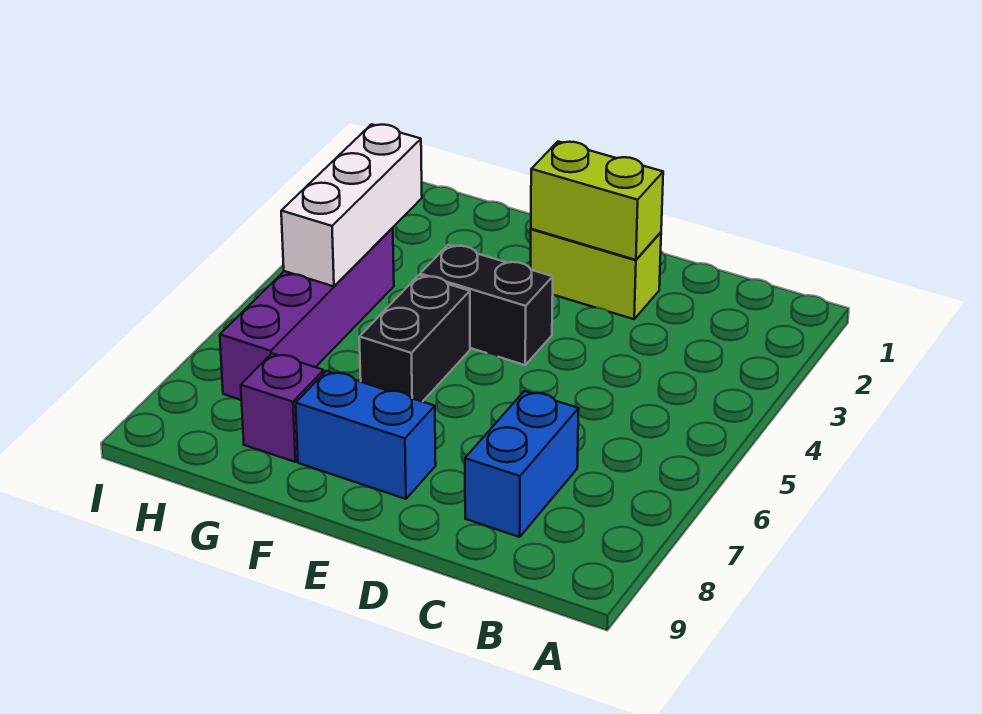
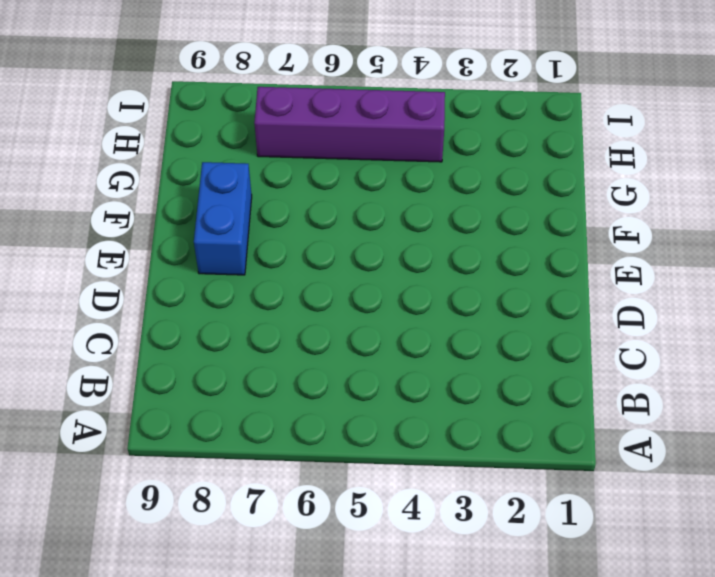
none -> blue brick C7:C8 level 1
none -> lime brick D2:E2 level 1

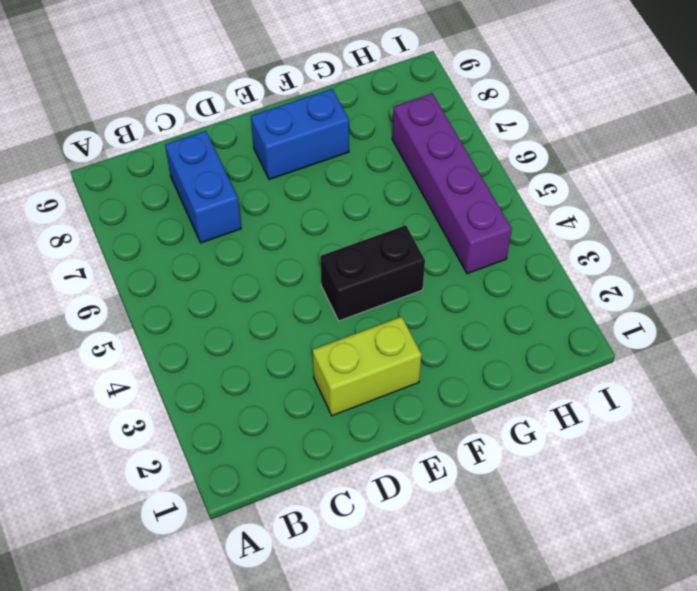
none -> black brick F5:F6 level 1
none -> purple brick G8 level 1

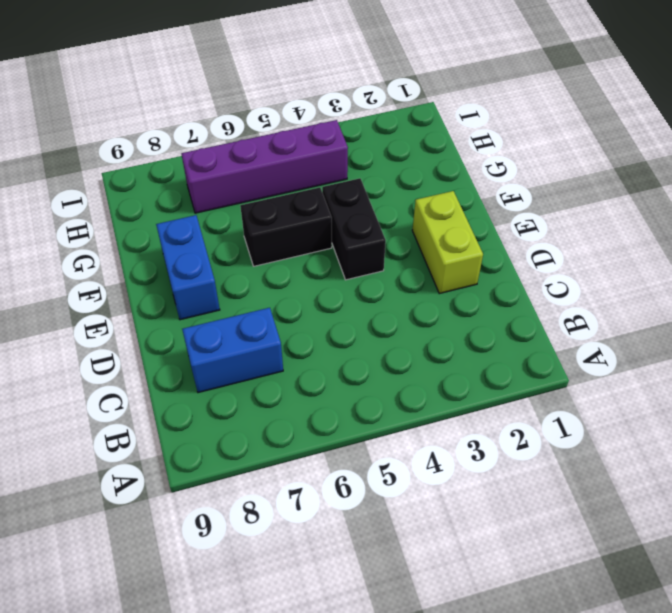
none -> purple brick G8 level 1
none -> lime brick D2:E2 level 2

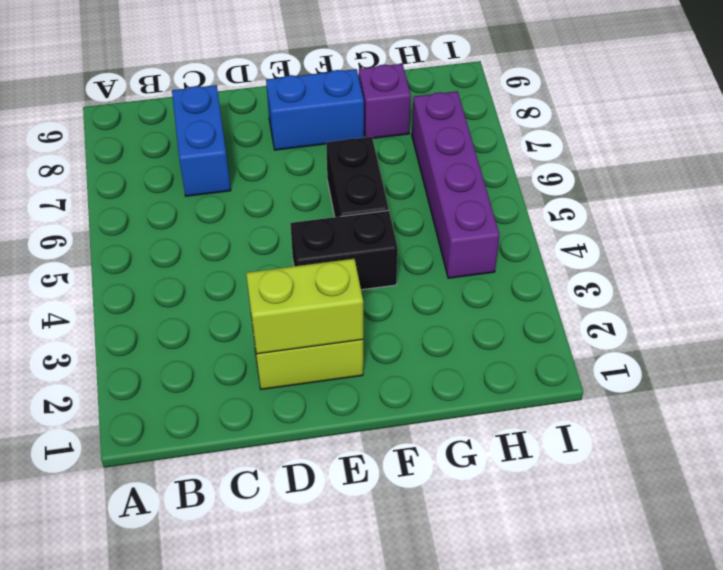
none -> white brick H3:H5 level 2

